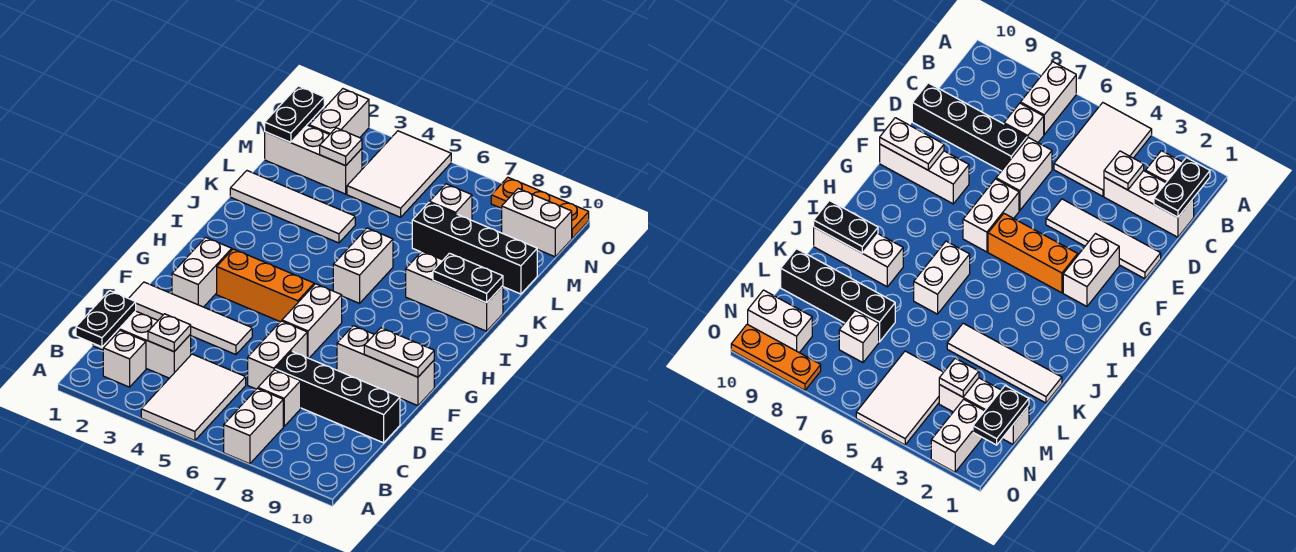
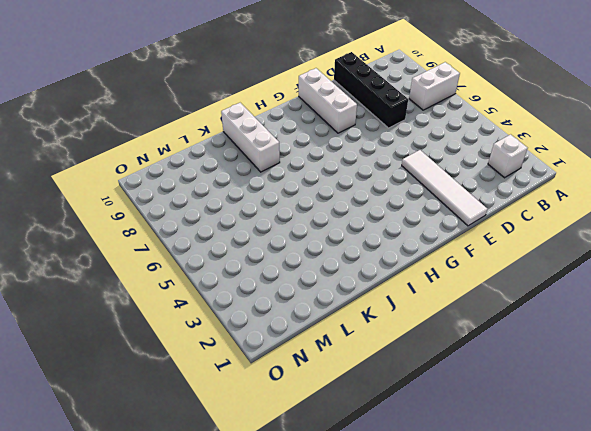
none -> white tile A4:C5 level 1
none -> white brick C1:C3 level 1
none -> white brick C7 level 1

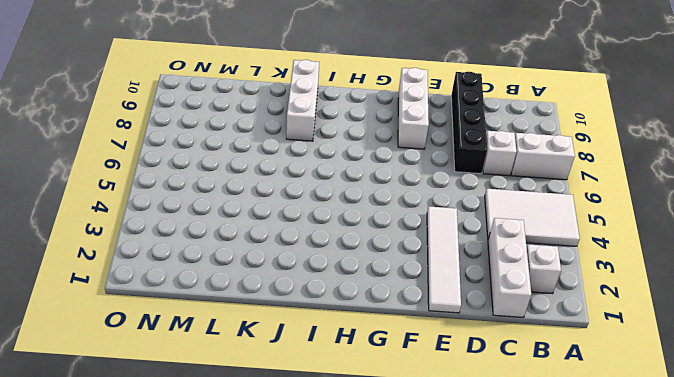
none -> white brick D6:E6 level 1
none -> white brick F2:G2 level 1
none -> white brick F6:G6 level 1

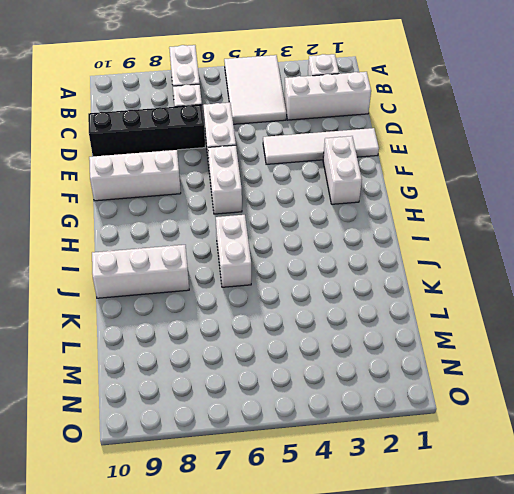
none -> orange brick G3:G5 level 1
none -> white tile K1:K4 level 1
none -> black brick L7:L10 level 1

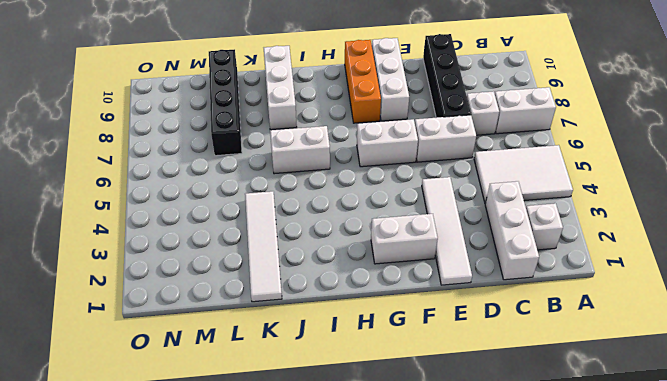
orange brick G8:G10 level 1 -> orange brick G3:G5 level 1
none -> white brick M1:M3 level 1
none -> white tile M4:O5 level 1
none -> white brick M7 level 1

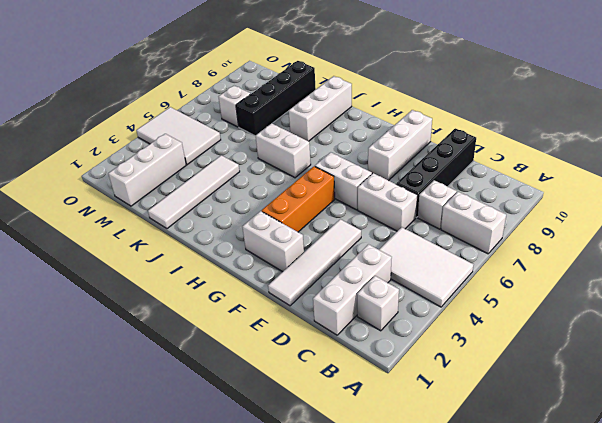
none -> white brick N2:O2 level 1
none -> white brick N9:N10 level 1
none -> orange plate O8:O10 level 1

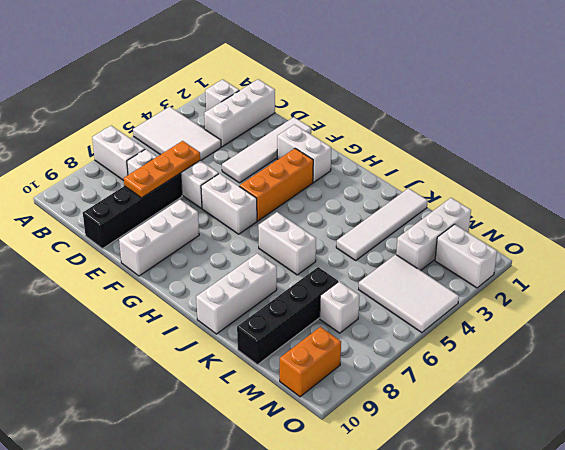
orange plate D6:D8 level 2 -> orange plate O8:O10 level 1
orange brick N9:N10 level 1 -> white brick N9:N10 level 1
none -> black plate B1:C1 level 2
none -> white plate C3 level 2
none -> white plate F9:F10 level 2

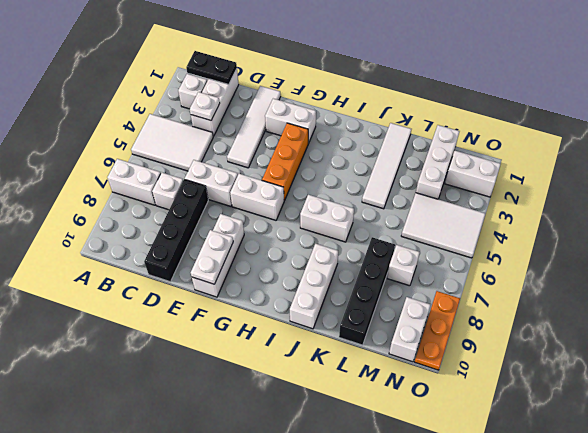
none -> black plate J9:J10 level 2
none -> black plate M1:N1 level 2
none -> white plate M3 level 2

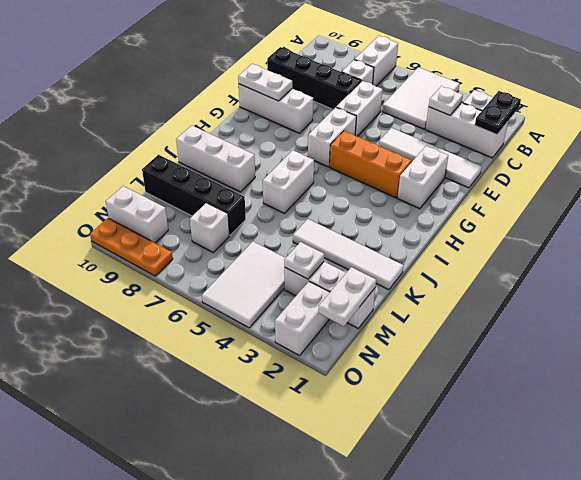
white plate M1:N1 level 2 -> black plate M1:N1 level 2
none -> black plate J9:J10 level 2

